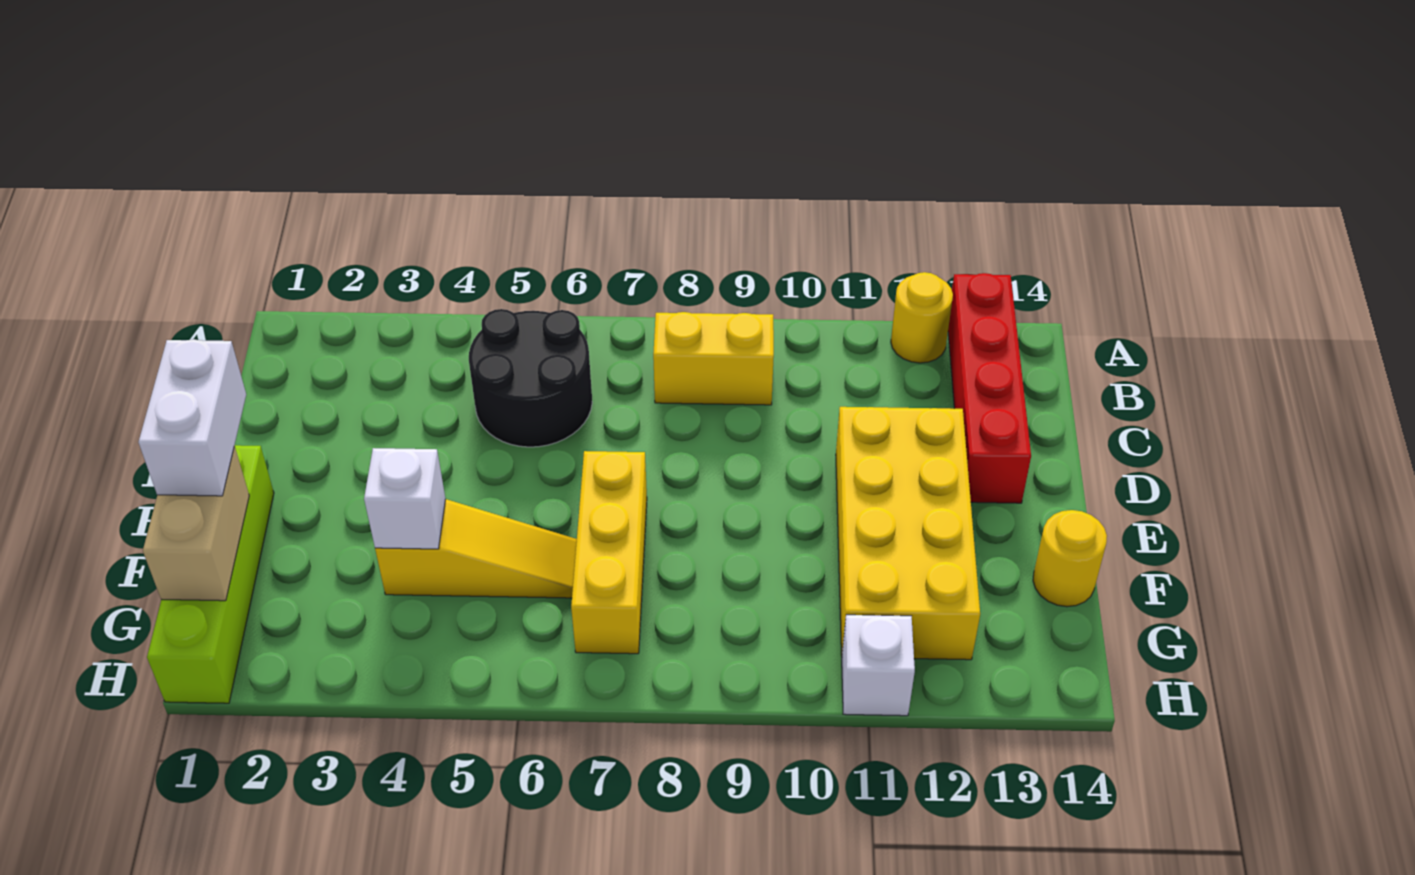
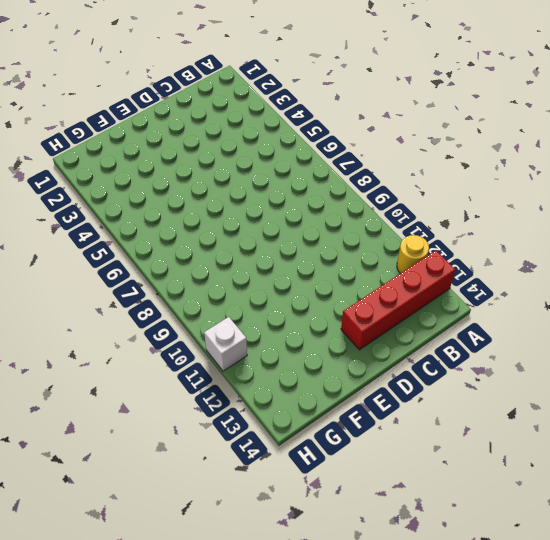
none -> black round brick B5:C6 level 1
none -> yellow brick B8:B9 level 1
none -> yellow brick D11:G12 level 1

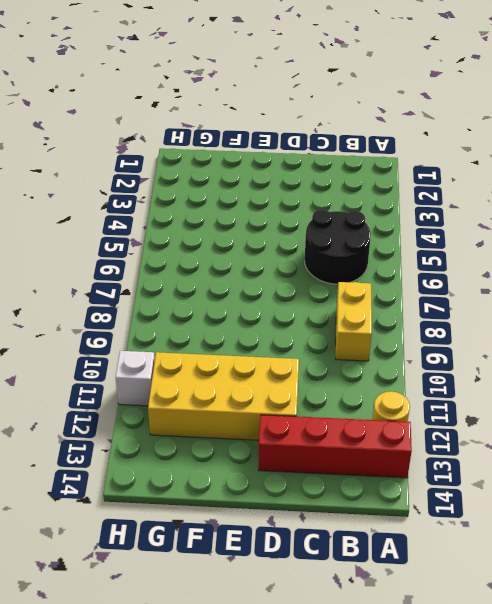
none -> lime brick E1:H1 level 1
none -> yellow brick E7:G7 level 1
none -> yellow slope F4:F6 level 1 top 4

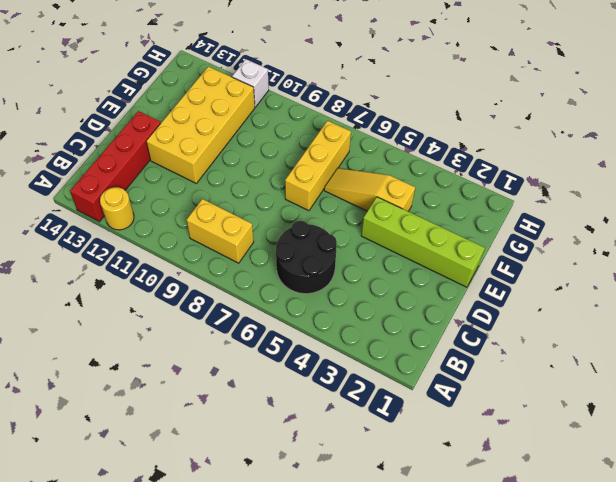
lime brick E1:E4 level 1 -> lime brick E1:H1 level 1
none -> yellow round brick F14 level 1
none -> tan brick F1:G1 level 2
none -> white brick F4 level 2

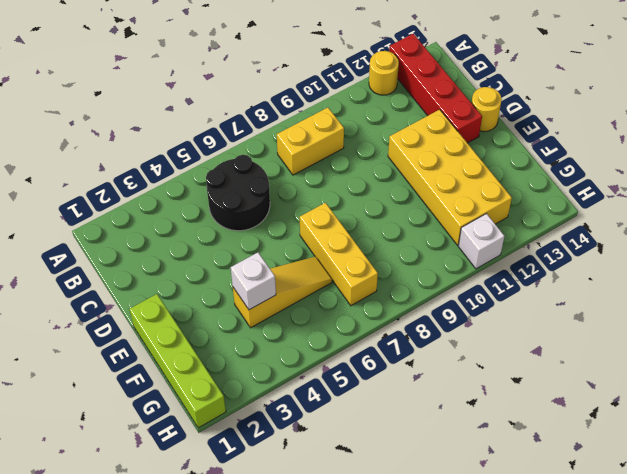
yellow round brick D14 level 1 -> yellow round brick F14 level 1
none -> tan brick F1:G1 level 2
none -> white brick E1:F1 level 3

